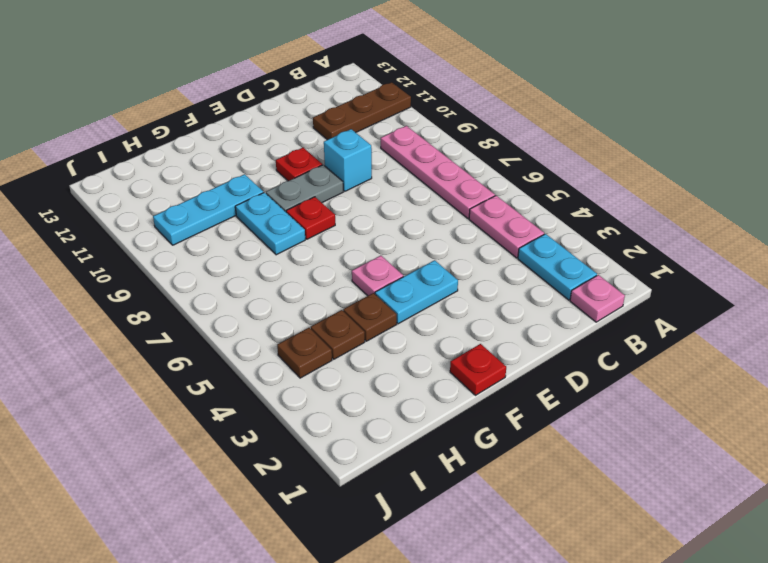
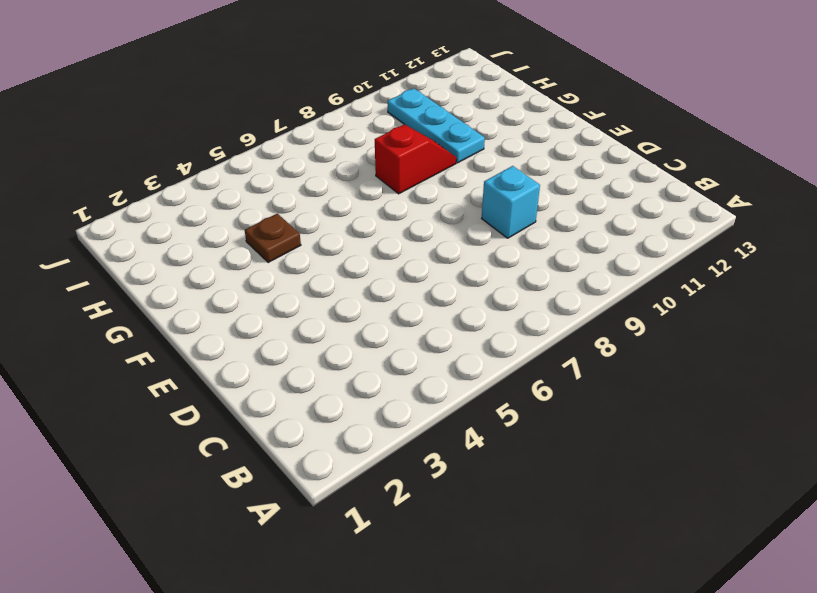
red slope G8:G9 level 1 top 8 -> cyan plate G8:G9 level 1
none -> brown plate A11:C11 level 1
none -> pink plate B1 level 1
none -> cyan plate B2:B3 level 1

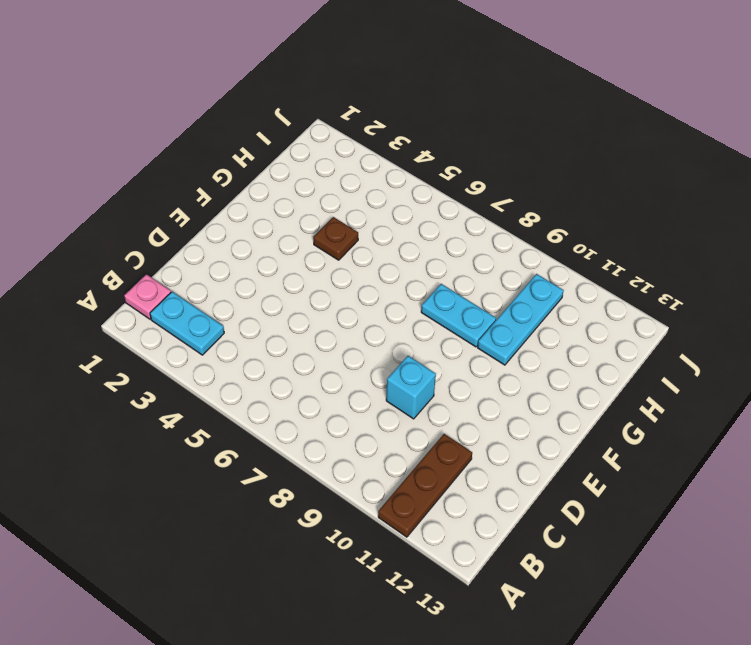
none -> pink plate B4:B5 level 1
none -> pink plate B6:B9 level 1
none -> cyan plate E4:F4 level 1

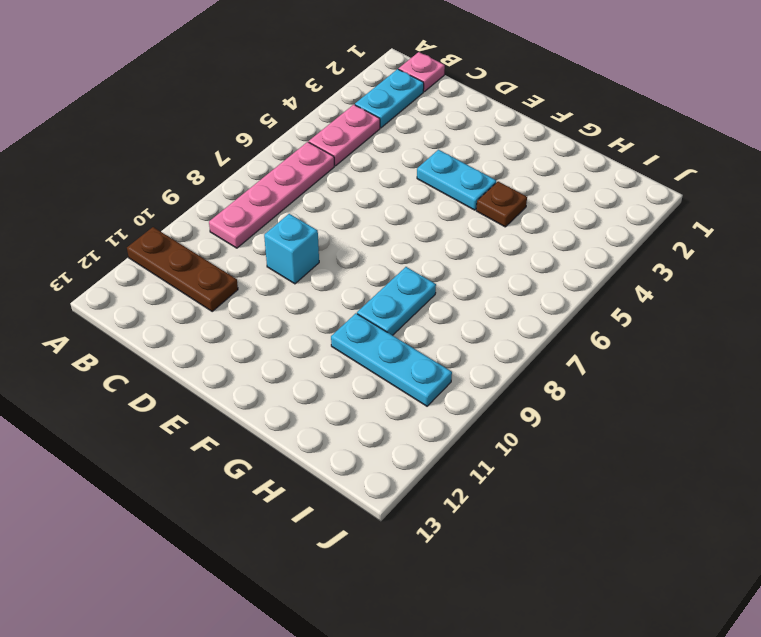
none -> grey plate E9:F9 level 1
none -> red plate E10 level 1
none -> red plate F1 level 1

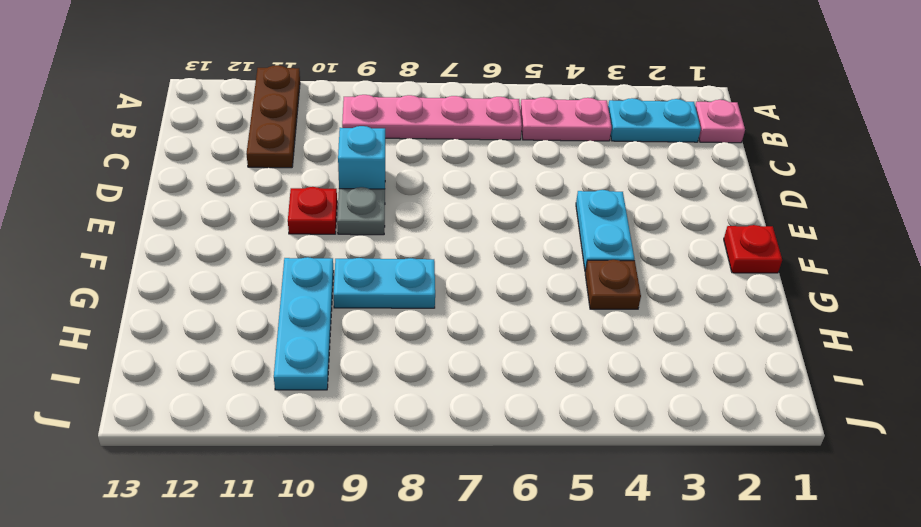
grey plate E9 level 1 -> grey plate E9:F9 level 1
none -> pink plate F5 level 1
none -> red plate F8 level 1
none -> brown plate H4 level 1

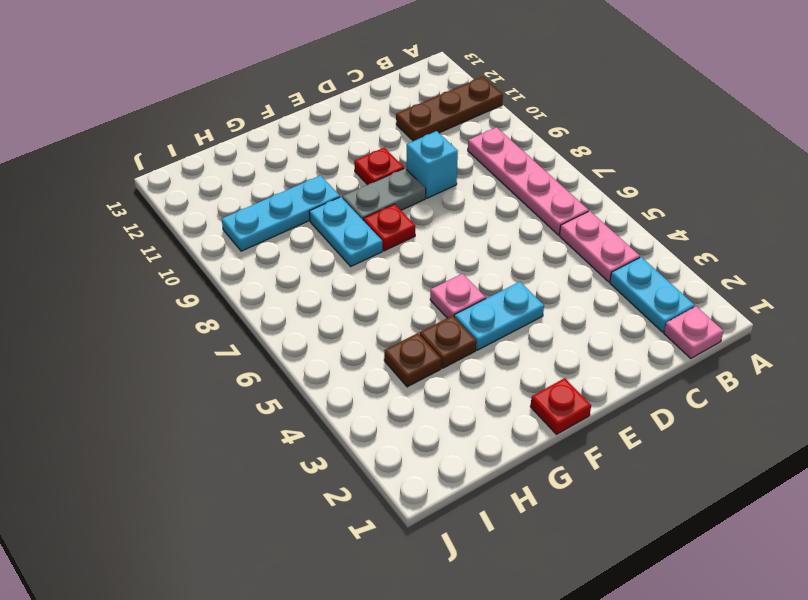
none -> brown plate I4 level 1

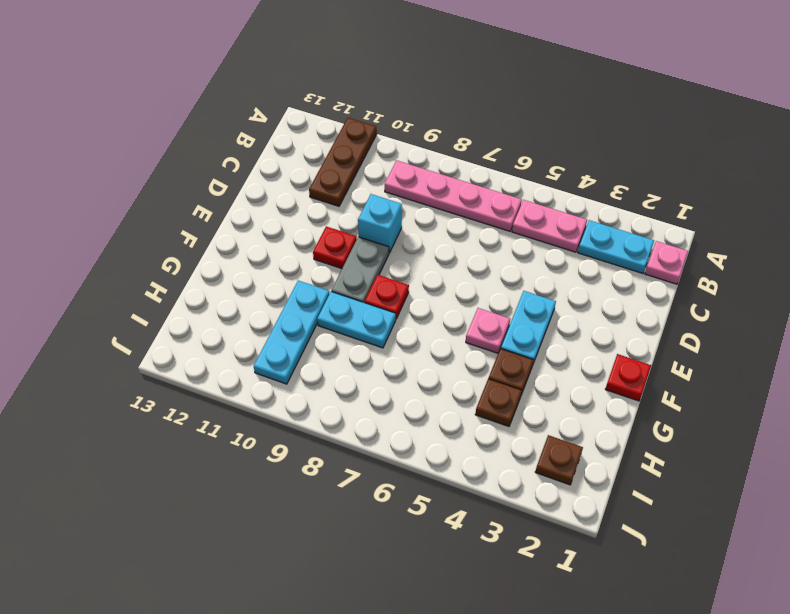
brown plate I2 level 1 -> brown plate I4 level 1

